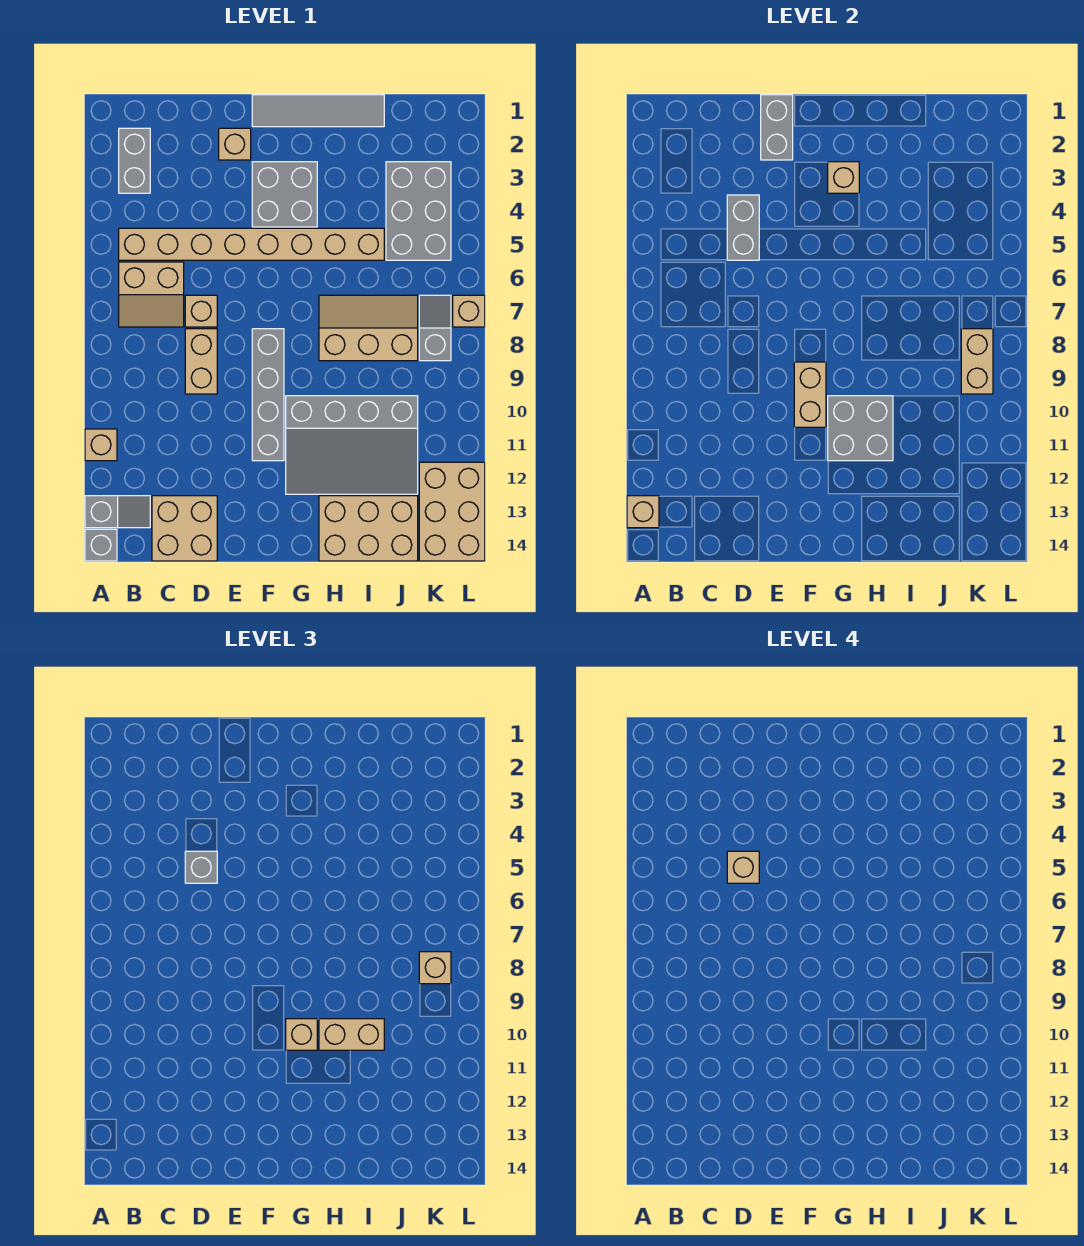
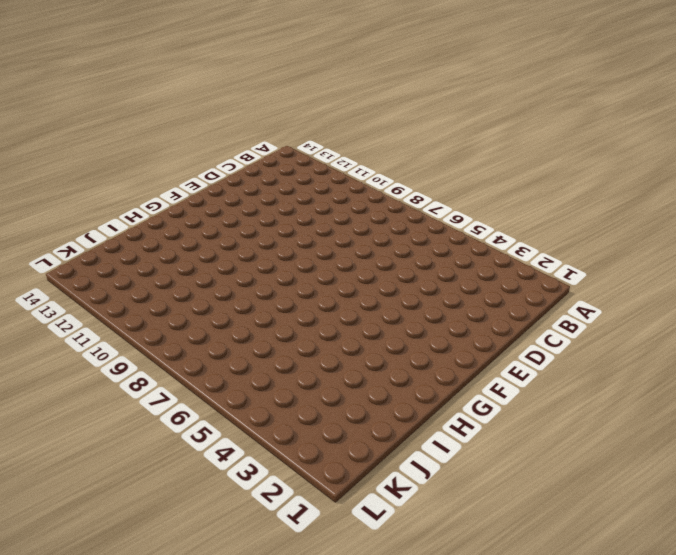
none -> tan brick A11 level 1
none -> grey slope A13:B13 level 1 top A
none -> grey brick A14 level 1
none -> grey brick B2:B3 level 1

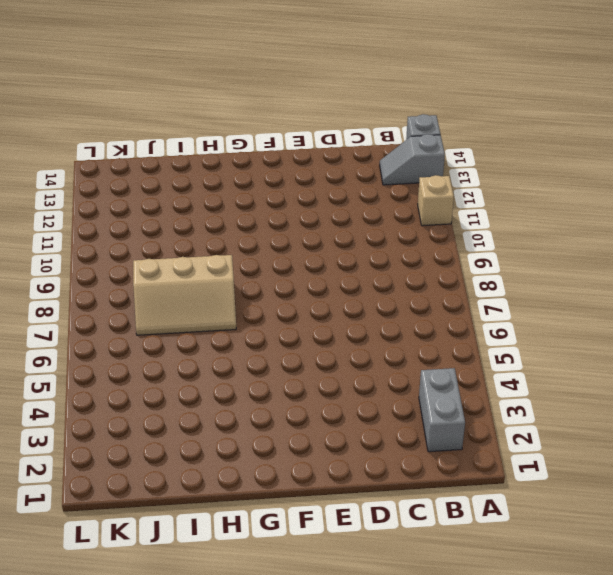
none -> tan brick B5:I5 level 1
none -> tan slope B6:C7 level 1 top 6
none -> tan brick C13:D14 level 1
none -> tan brick D7 level 1

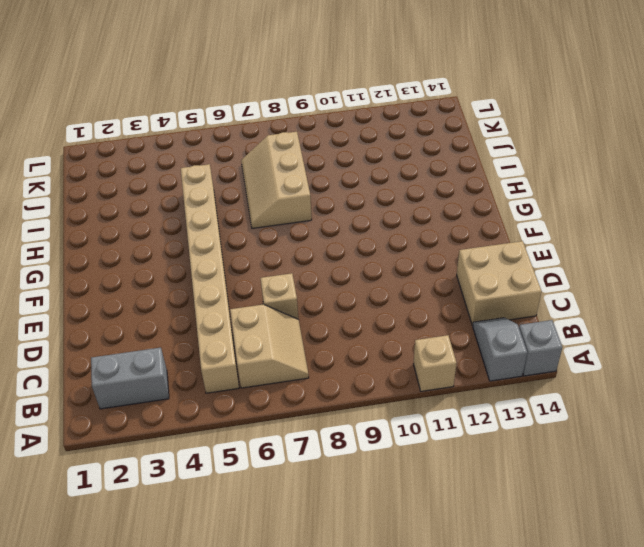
none -> tan brick D8:D9 level 1
none -> tan brick E2 level 1
none -> grey tile F1:I1 level 1
none -> grey brick F3:G4 level 1

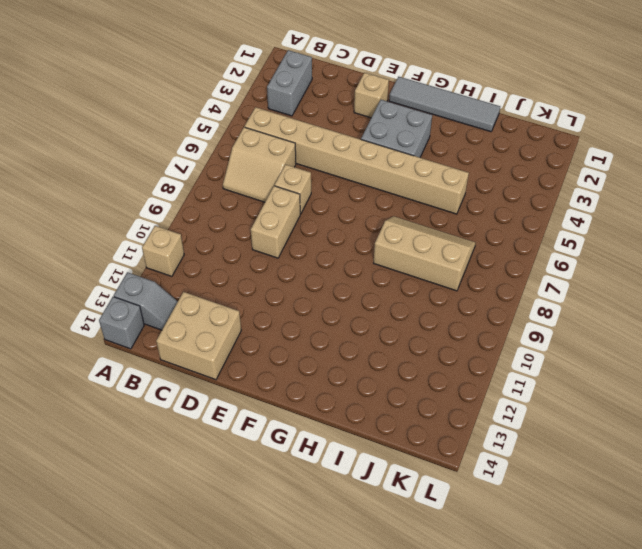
none -> grey brick F8:F11 level 1
none -> grey slope G10:J12 level 1 top 10
none -> tan brick H13:J14 level 1
none -> grey brick J3:K5 level 1

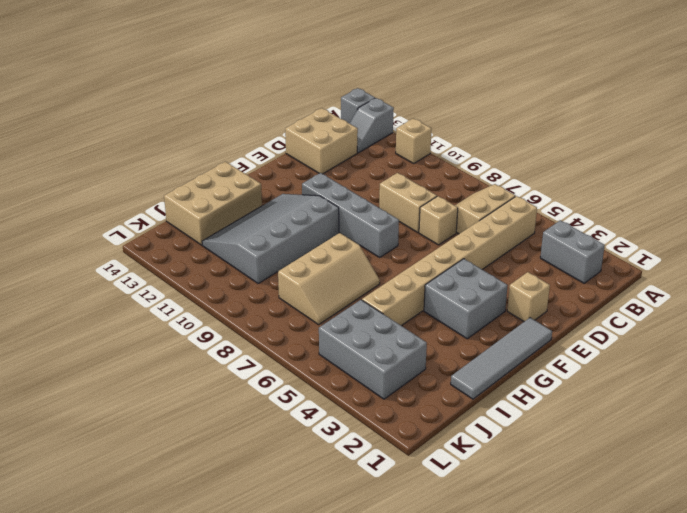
none -> grey slope K7:K8 level 1 top 8
none -> tan brick K12:L14 level 1
none -> tan brick L7 level 1
none -> tan brick A13 level 2

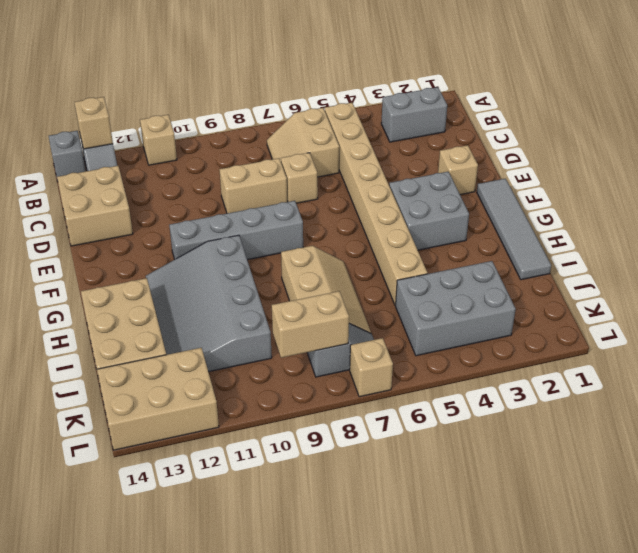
none -> grey brick D4:D5 level 2
none -> grey brick E1:E2 level 2
none -> tan brick F9:F10 level 2
none -> tan brick G3 level 2

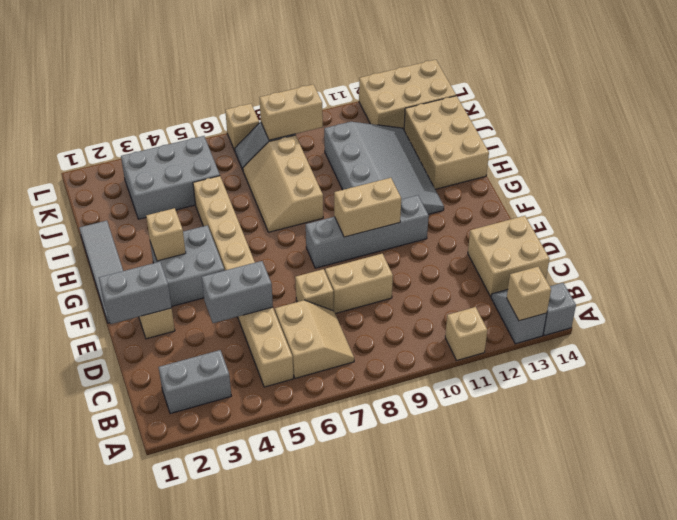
none -> grey brick G10:H11 level 2
none -> grey brick D5 level 3
none -> tan brick G10 level 3
none -> tan brick H10:I10 level 3

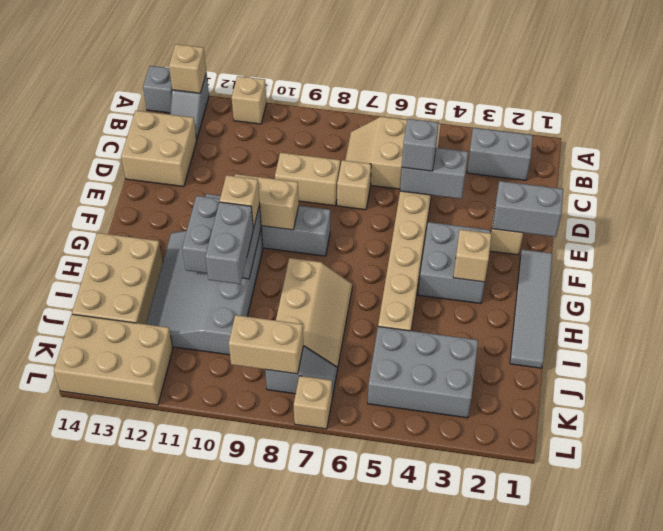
grey brick H10:I10 level 3 -> tan brick H10:I10 level 3
none -> tan brick K8 level 3
none -> tan brick D5 level 4

